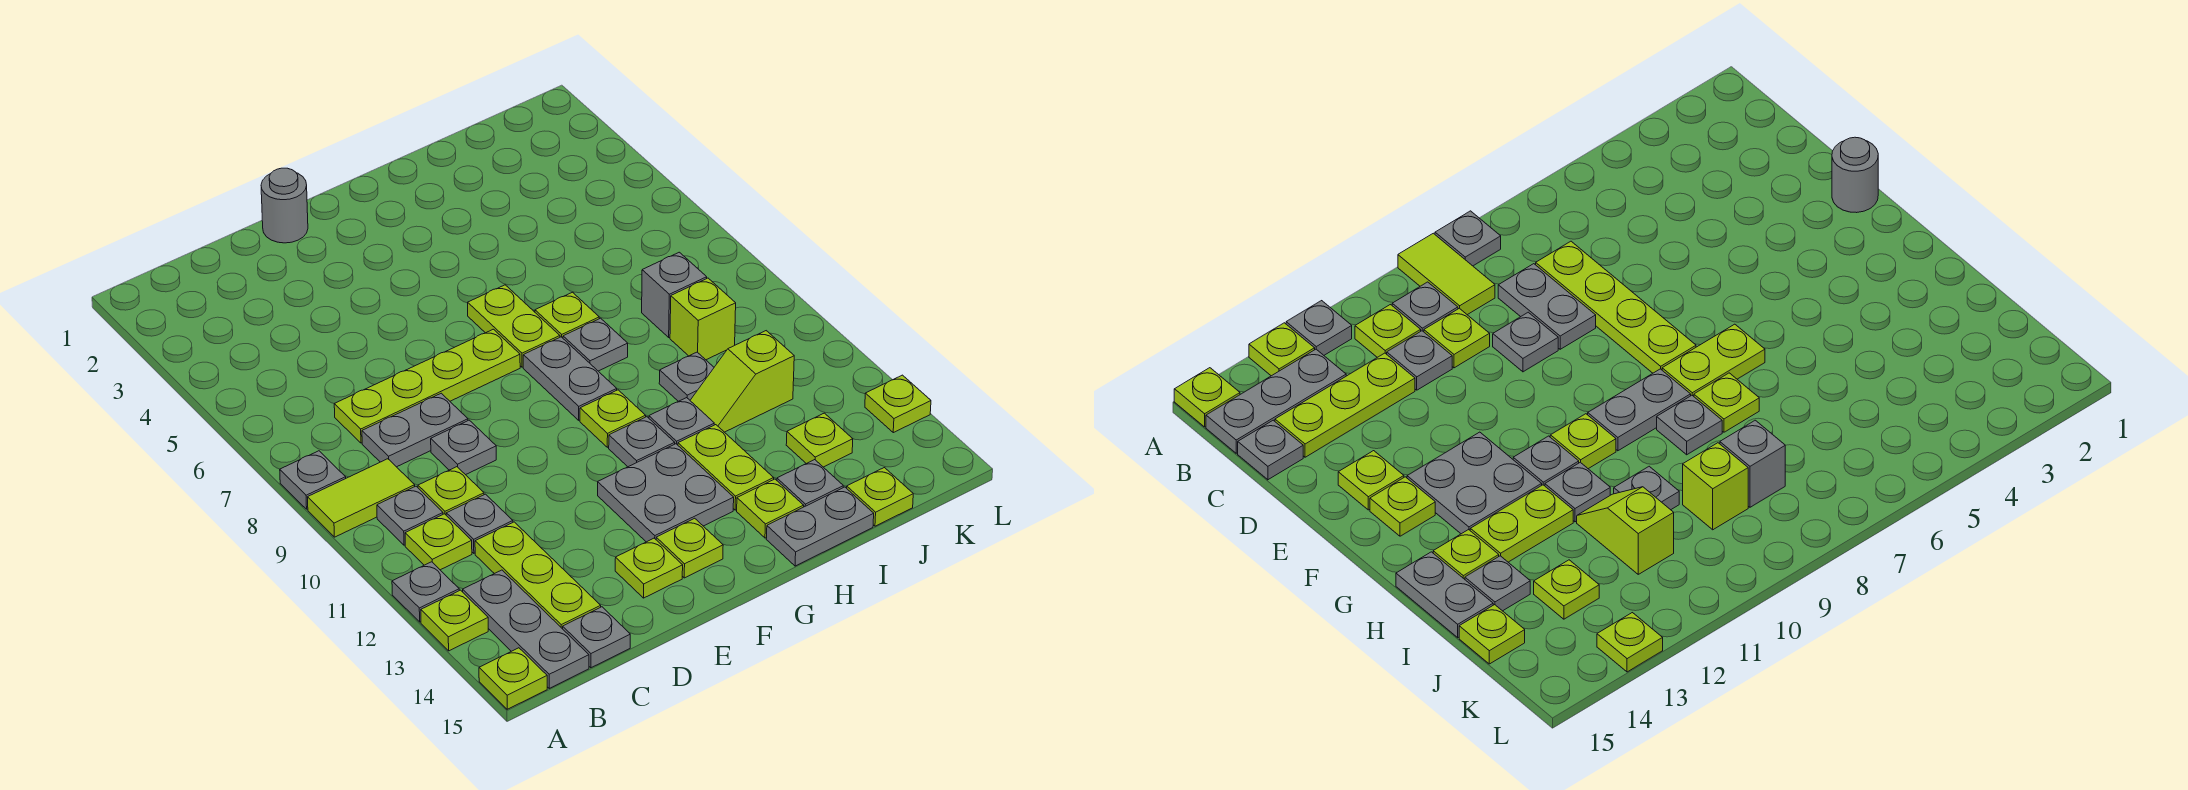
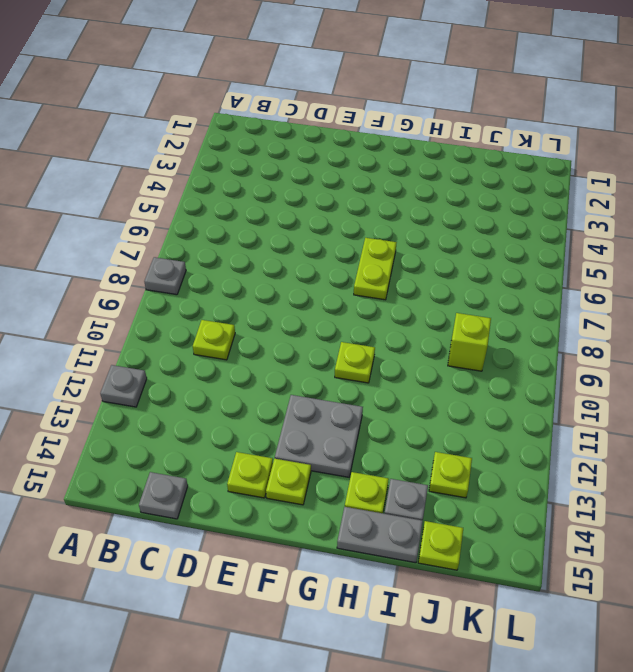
none -> lime tile A9:B9 level 1
none -> lime plate A13 level 1
none -> lime plate A15 level 1
none -> grey plate B10 level 1

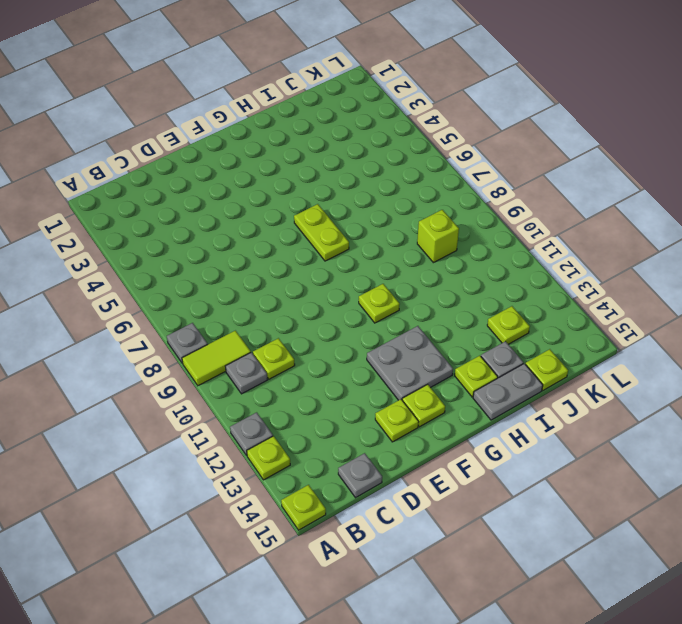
none -> lime plate B11 level 1
none -> grey plate B13:B15 level 1
none -> lime plate C7:F7 level 1
none -> grey plate C8:D8 level 1

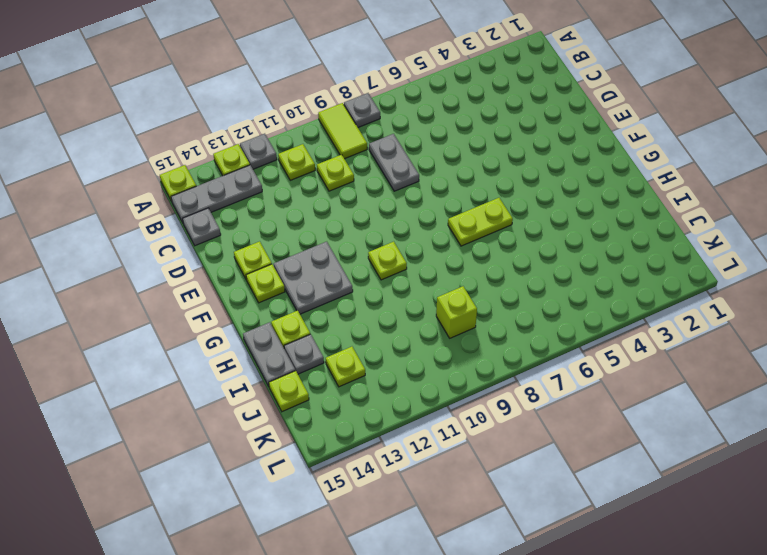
none -> grey plate B10 level 1
none -> lime plate C7:F7 level 1
none -> grey plate C11 level 1
none -> lime plate C12:C14 level 1

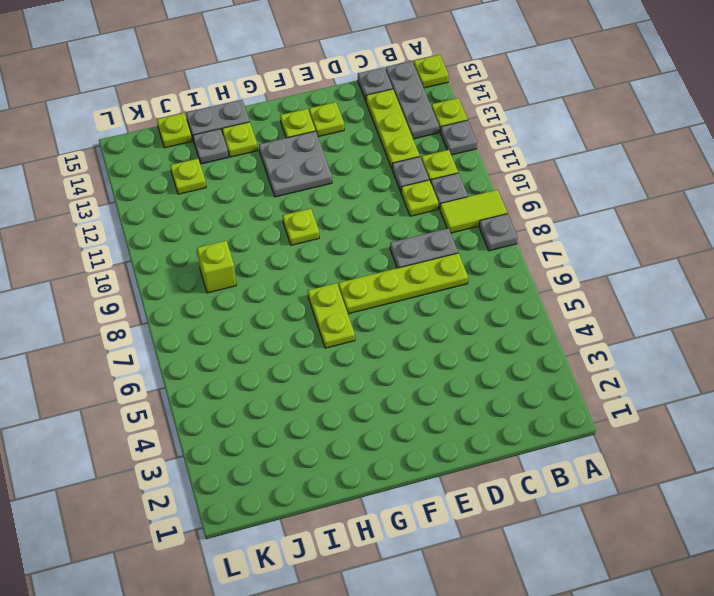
none -> grey plate D9 level 1
none -> grey round brick E1 level 1
none -> grey plate G8:G9 level 1
none -> grey plate G11 level 1

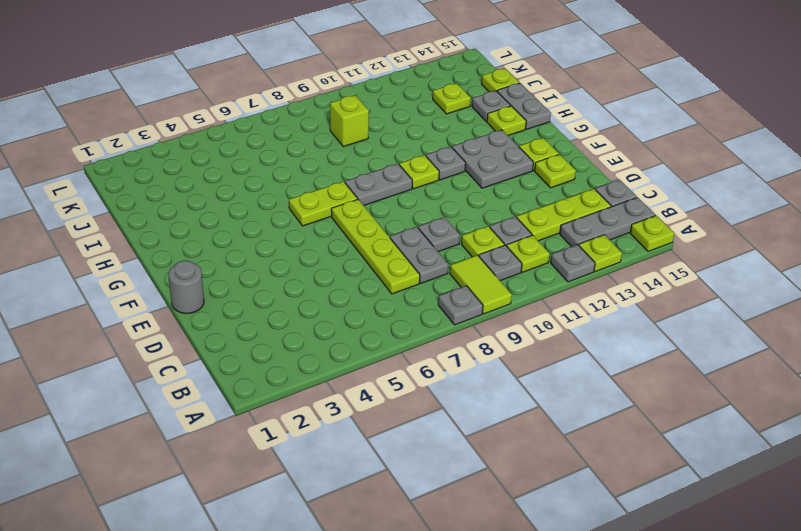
none -> lime plate H7 level 1
none -> grey plate H8 level 1
none -> grey plate H11 level 1
none -> lime plate H12:H13 level 1

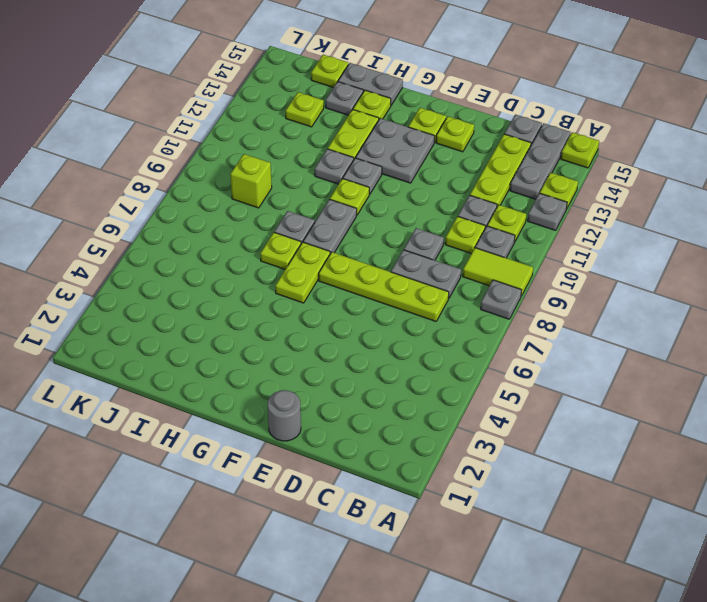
none -> grey plate I10 level 1
none -> lime slope I11:J11 level 1 top J
none -> grey brick J8 level 1
none -> lime plate L13 level 1

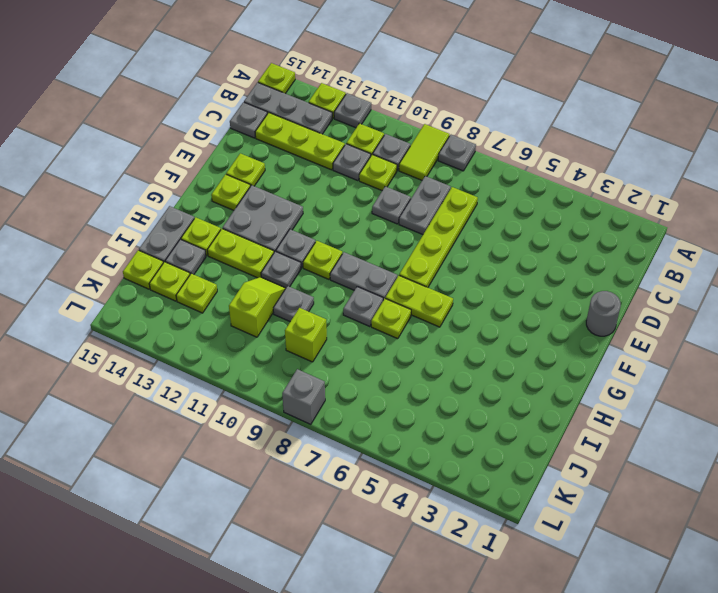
lime plate J14 level 1 -> lime plate L13 level 1
grey brick L8 level 1 -> grey brick J8 level 1

